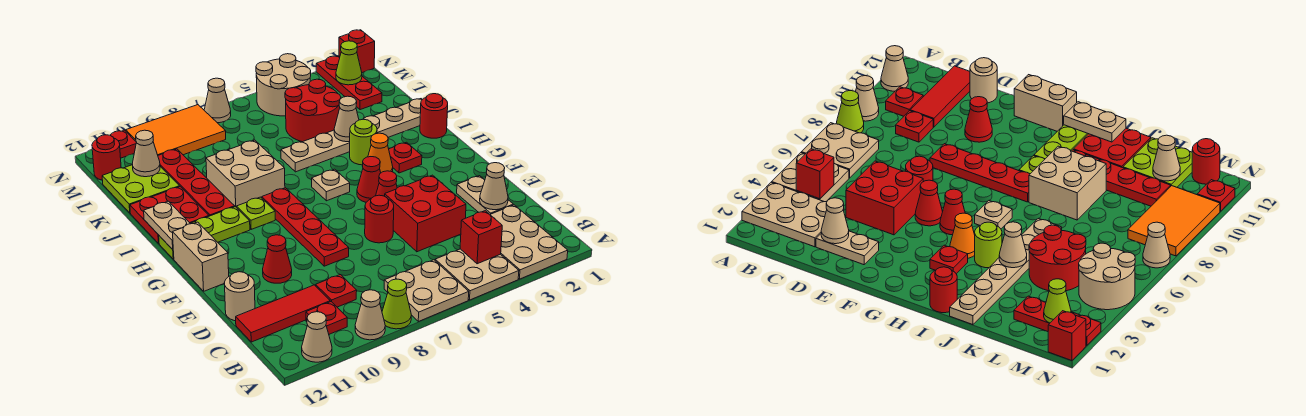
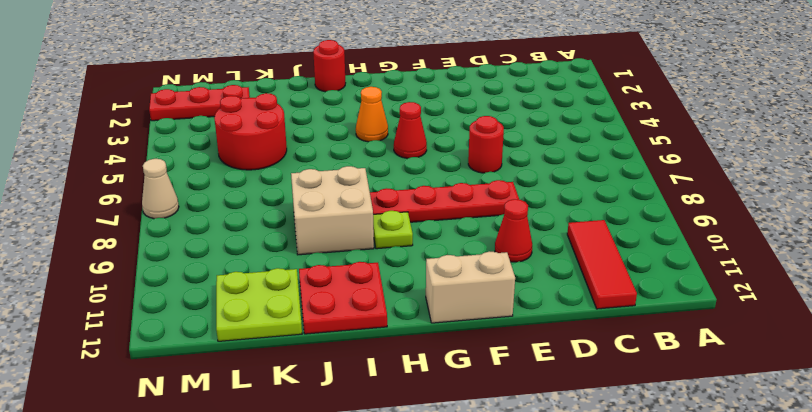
none -> tan plate A2:C3 level 1
none -> tan plate A4:B5 level 1
none -> tan plate A6:B7 level 1
none -> lime cone A8 level 1

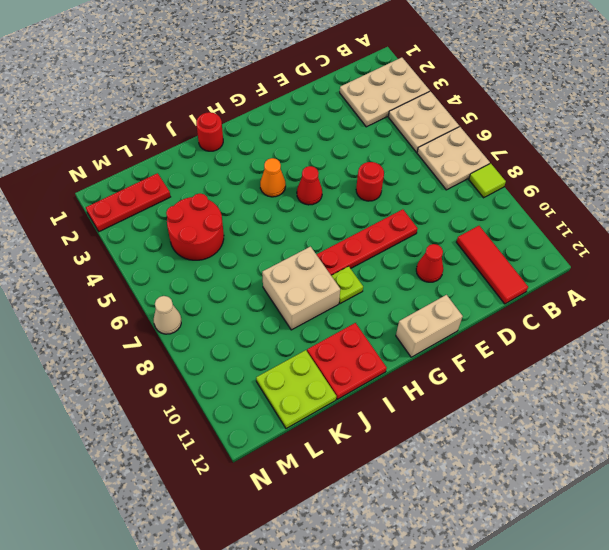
lime tile A8 level 1 -> lime cone A8 level 1
none -> tan cone A9 level 1
none -> tan cone A11 level 1
none -> red plate B10 level 1
none -> red plate C9 level 1

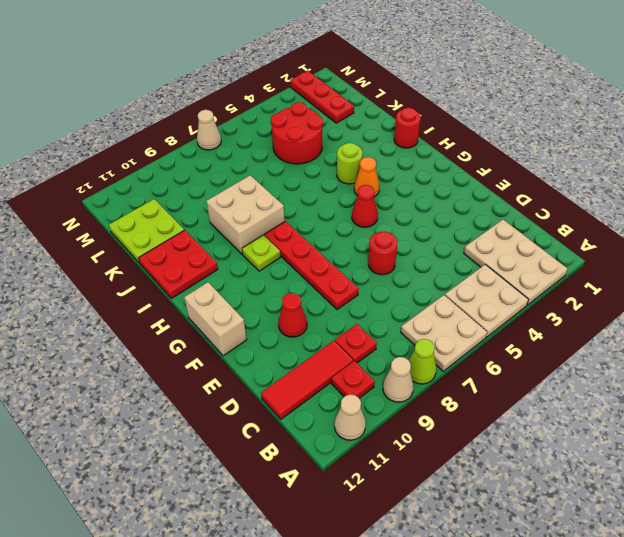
none -> tan plate D2:E2 level 1
none -> red brick D4:E5 level 1
none -> tan round brick D12 level 1
none -> red cone F5 level 1

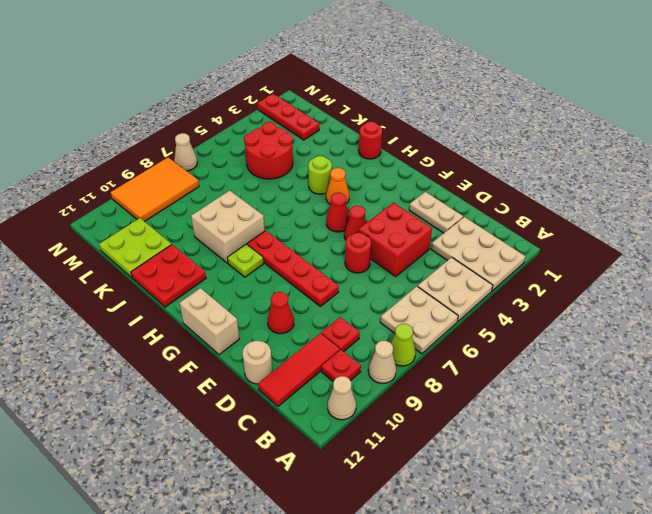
none -> red plate H3 level 1
none -> tan plate H6 level 1
none -> lime plate H10:H12 level 1
none -> red plate I10:L10 level 1

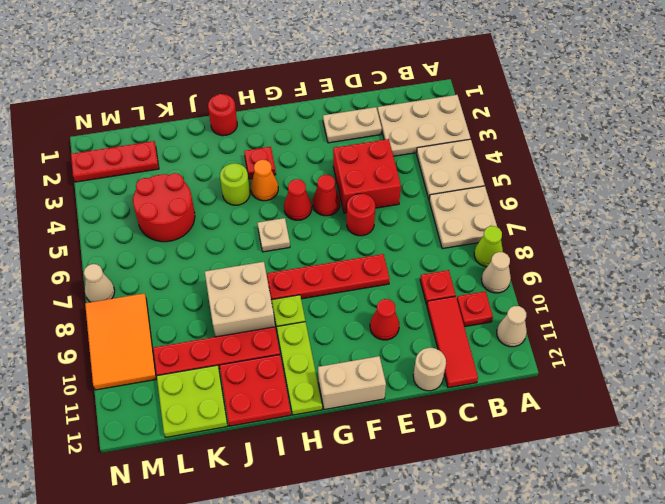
none -> tan plate J1:J6 level 1
none -> tan round brick M4:N5 level 1
none -> red round brick M12 level 1
none -> red brick N1 level 1

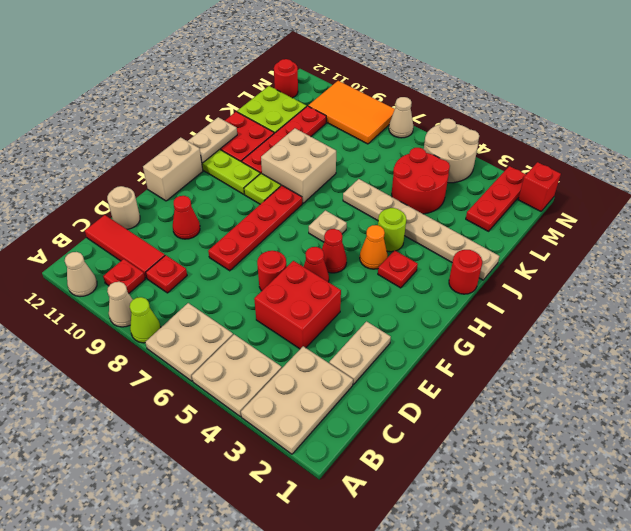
none -> red plate N11 level 1
none -> red brick B4 level 2
none -> tan cone D2 level 2
none -> tan cone J4 level 2

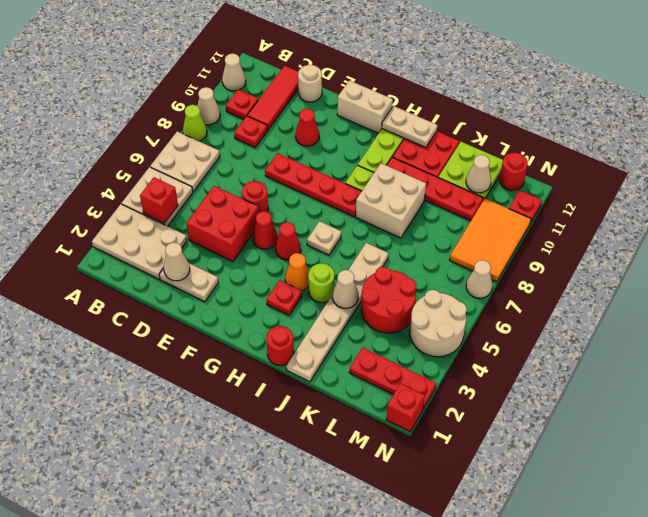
none -> lime cone M2 level 2

